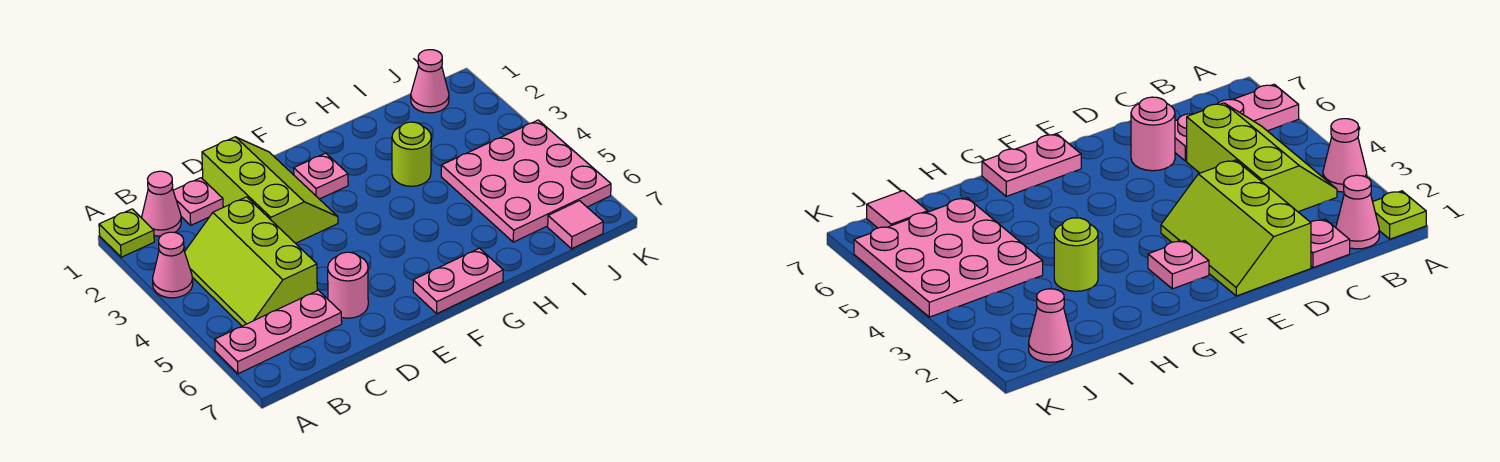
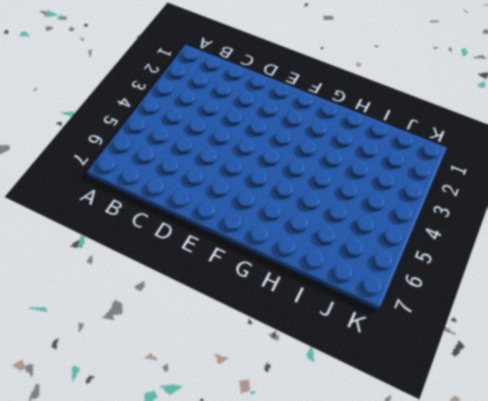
none -> lime plate A1 level 1
none -> pink cone A3 level 1
none -> pink plate A6:C6 level 1

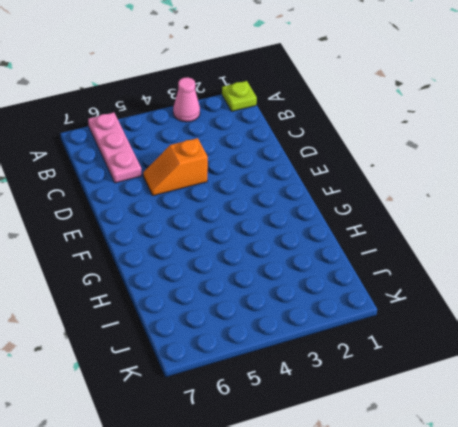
orange slope D4:D5 level 1 top 4 -> none
none -> pink cone B1 level 1
none -> lime slope B3:C5 level 1 top C
none -> pink plate C1 level 1

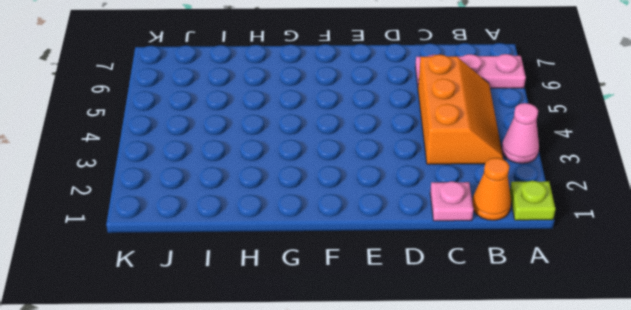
orange cone B1 level 1 -> pink cone B1 level 1
orange slope B3:C5 level 1 top C -> lime slope B3:C5 level 1 top C
none -> lime slope D1:E3 level 1 top D
none -> pink round brick D6 level 1
none -> pink plate F2 level 1

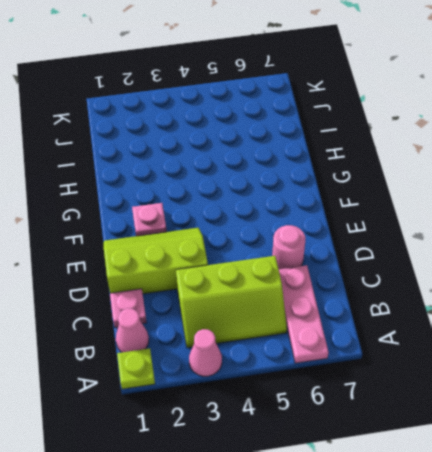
none -> pink plate F7:G7 level 1
none -> lime round brick H3 level 1
none -> pink plate I4:K6 level 1

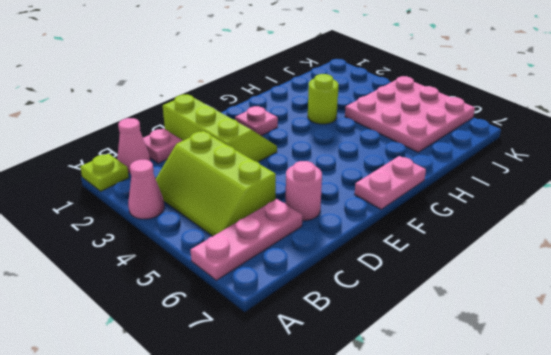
none -> pink cone J1 level 1
none -> pink tile J7 level 1

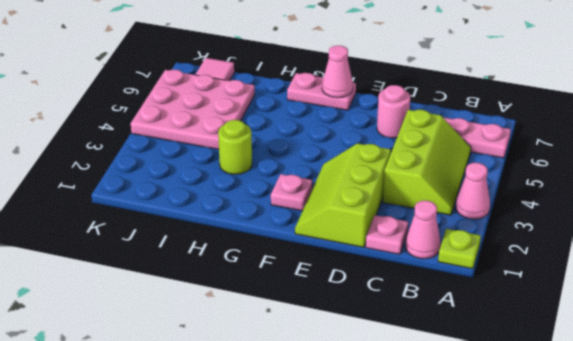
pink cone F7 level 2 -> pink cone J1 level 1

